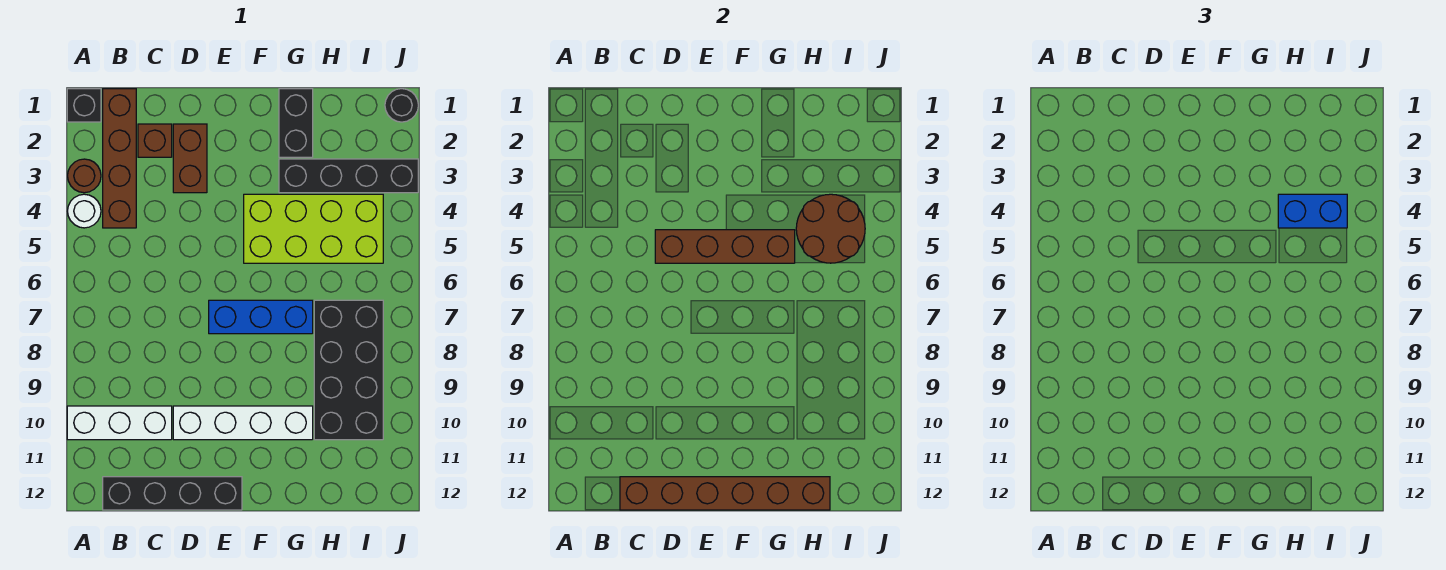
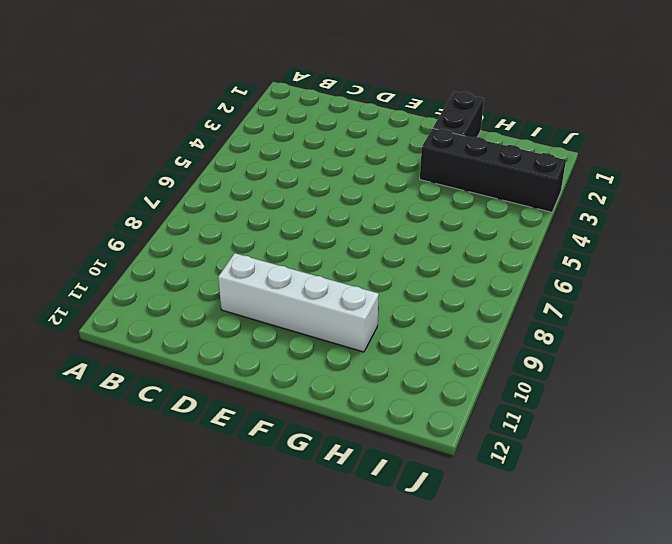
none -> black brick A1 level 1
none -> brown round brick A3 level 1
none -> white round brick A4 level 1

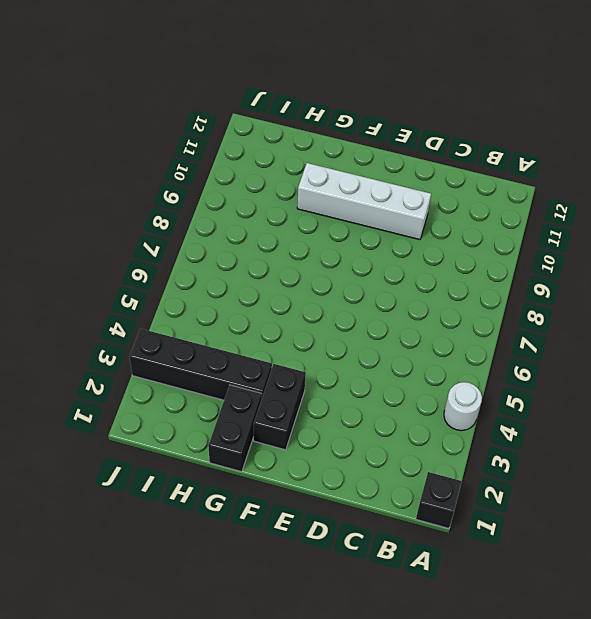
black brick F2:F3 level 1 -> none
none -> brown round brick A3 level 1
none -> white brick A10:C10 level 1
none -> brown brick B1:B4 level 1

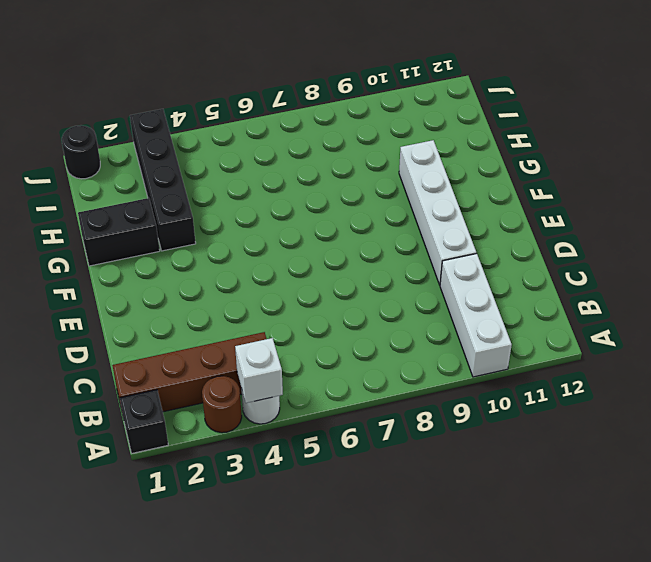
white brick A4 level 2 -> none
none -> black brick B12:E12 level 1
none -> brown brick C2 level 1
none -> brown brick D2:D3 level 1

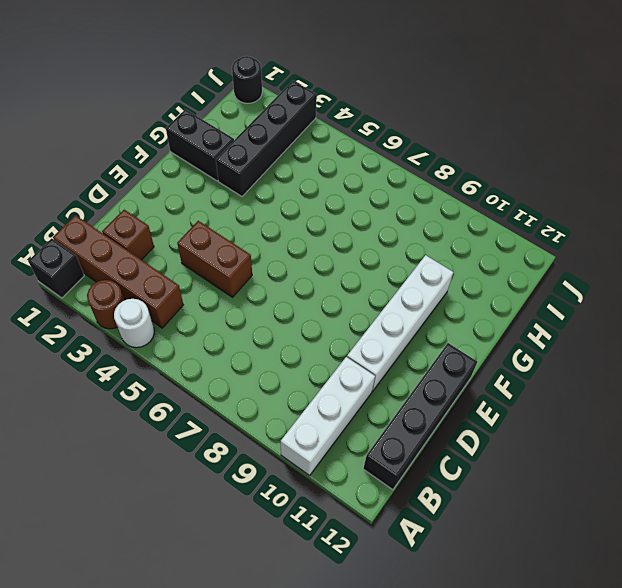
brown brick D4:D5 level 1 -> brown brick D2:D3 level 1
none -> blue brick E7:G7 level 1
none -> lime brick F4:I5 level 1
none -> black brick H7:I10 level 1

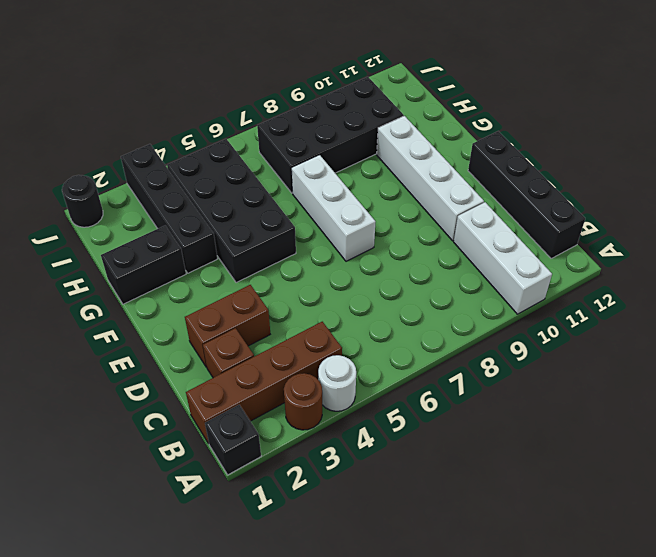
white brick E7:G7 level 1 -> blue brick E7:G7 level 1
black brick F4:I5 level 1 -> lime brick F4:I5 level 1
none -> brown brick C12:H12 level 2
none -> brown brick D5:G5 level 2
none -> brown round brick H4:I5 level 2

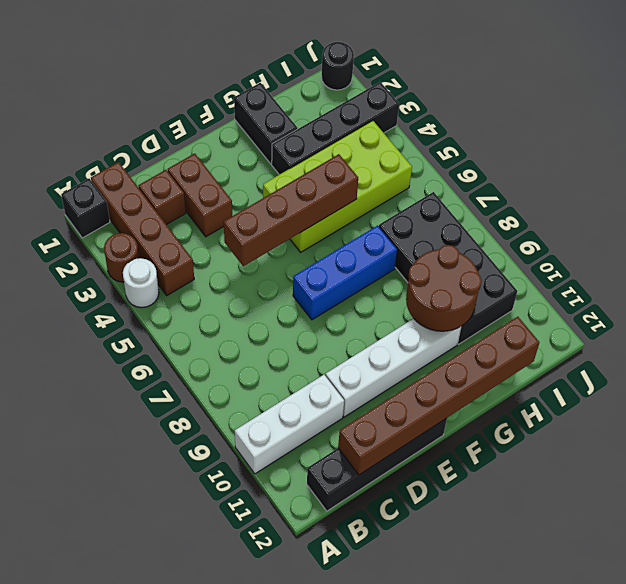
brown round brick G9:H10 level 2 -> brown round brick H4:I5 level 2
none -> blue brick H4:I4 level 3

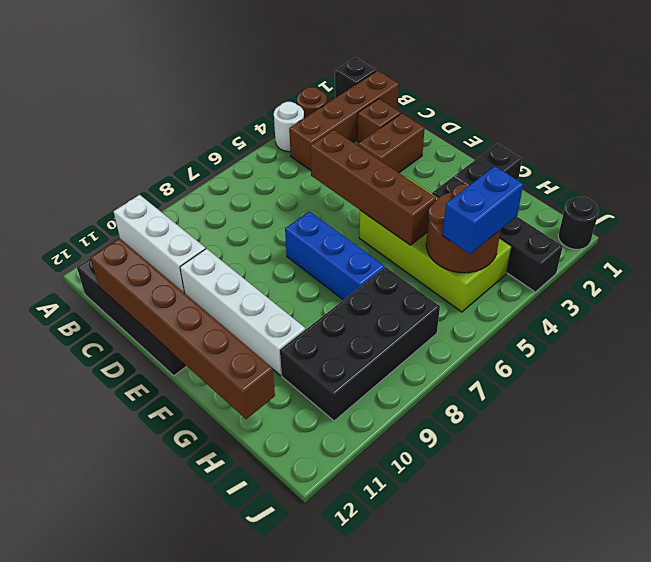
blue brick I4:I5 level 3 -> blue brick H4:I4 level 3

